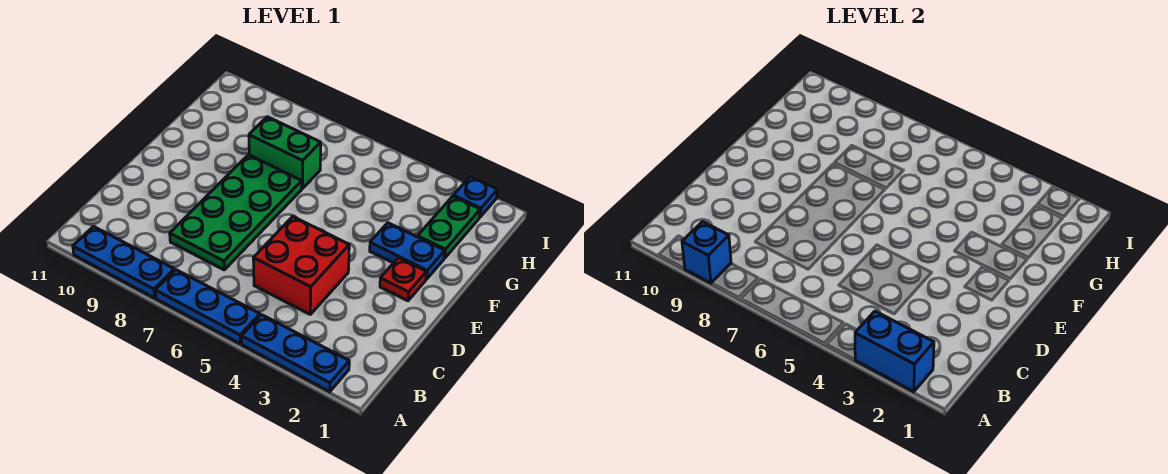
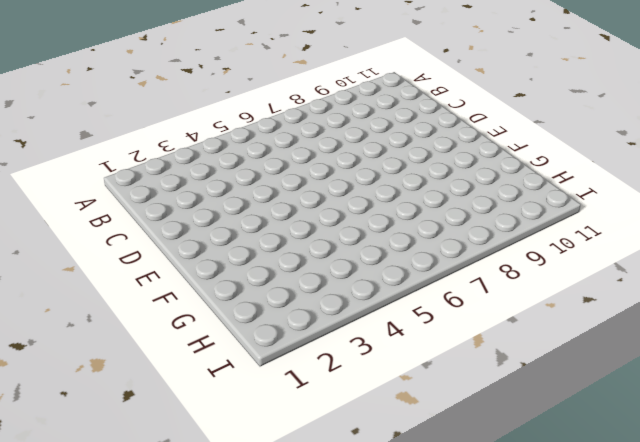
none -> blue plate A2:A4 level 1
none -> blue plate A5:A7 level 1
none -> blue plate A8:A10 level 1

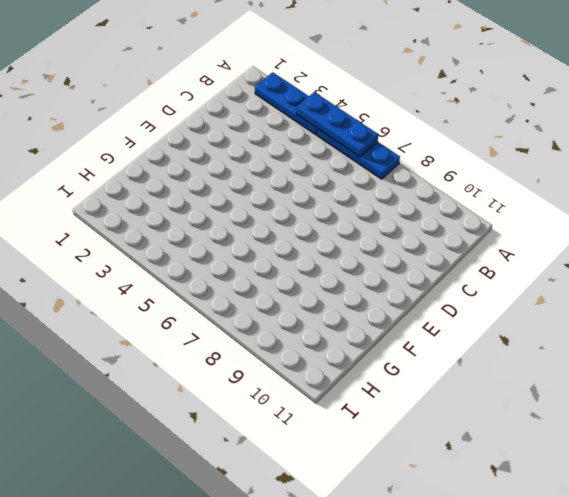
blue plate A4:A6 level 2 -> blue plate A8:A10 level 1
none -> red brick C4:D5 level 1
none -> green plate C7:F8 level 1
none -> red plate E2 level 1

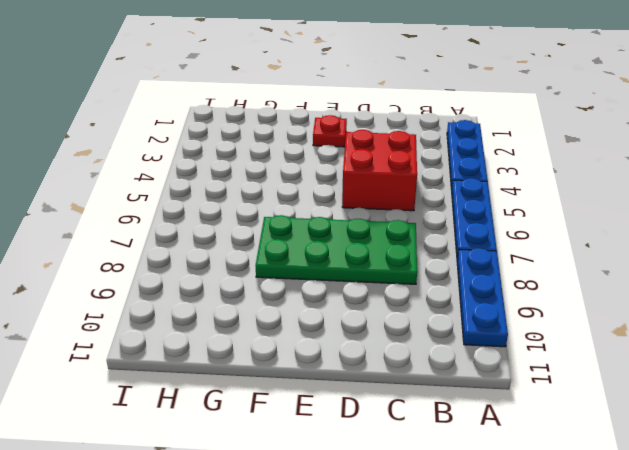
none -> blue plate F2:F3 level 1
none -> green plate G2:H2 level 1
none -> green brick G7:G8 level 1

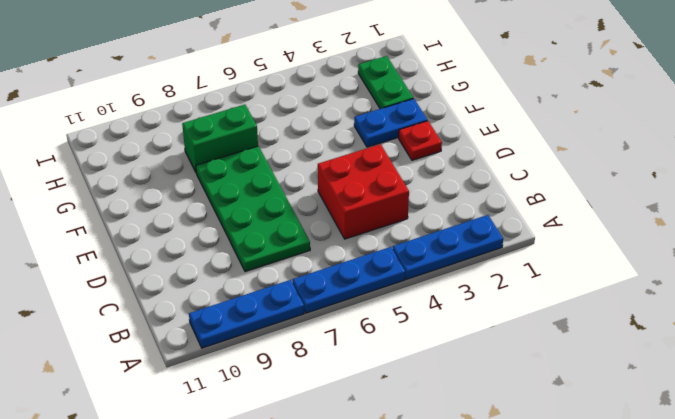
none -> blue plate I2 level 1
none -> blue brick A2:A3 level 2
none -> blue brick A9 level 2

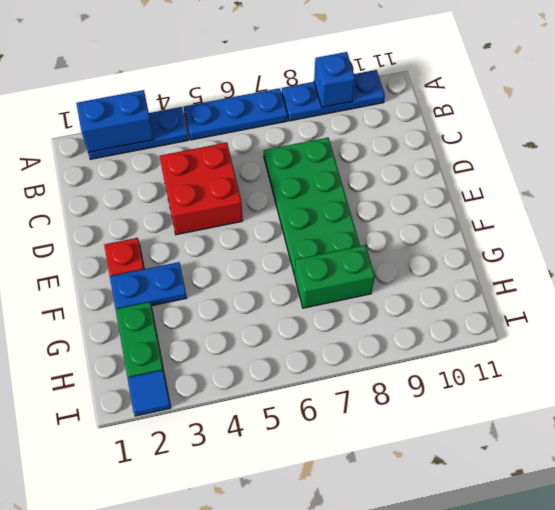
blue tile I2 level 1 -> blue plate I2 level 1

